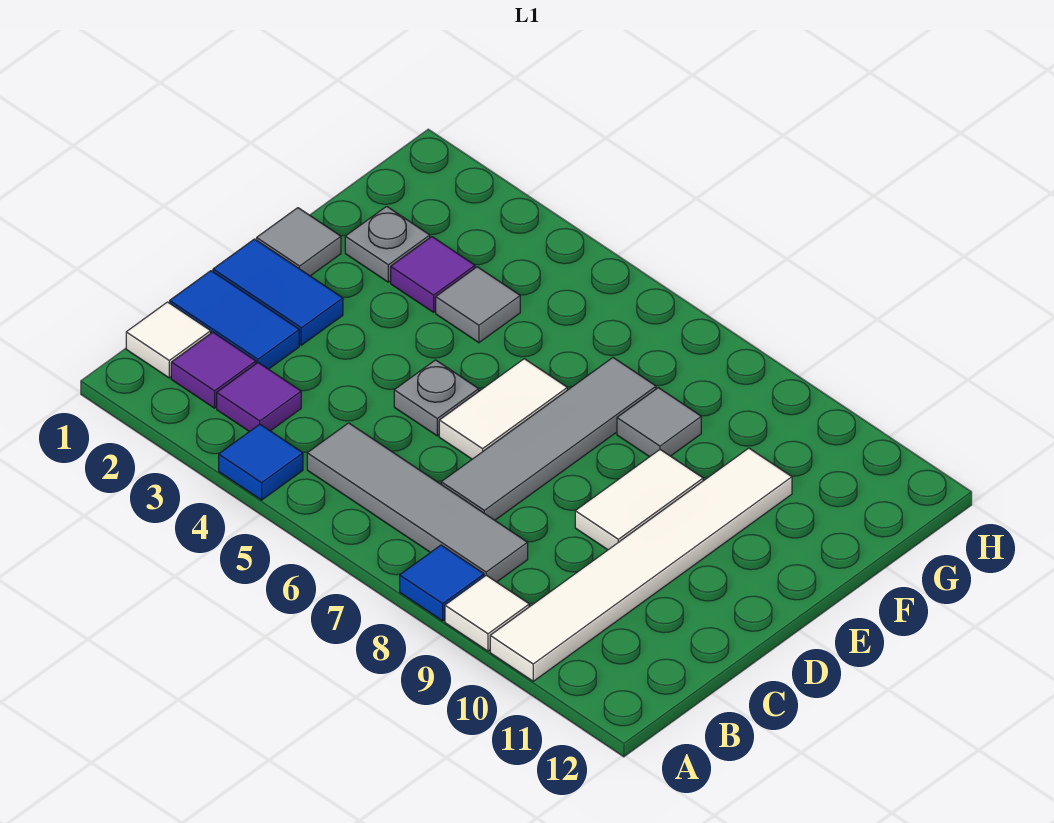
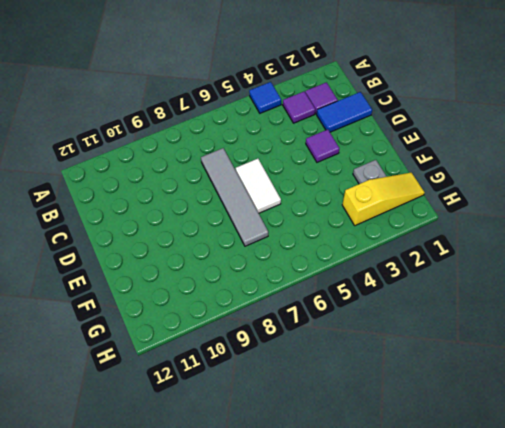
purple tile D3 level 1 -> purple tile F3 level 1
yellow slope G1:G3 level 1 top 3 -> none
none -> blue tile A8 level 1
none -> white tile A9 level 1
none -> white tile A10:F10 level 1

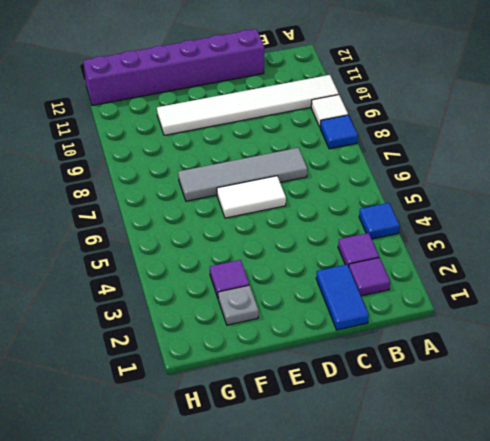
purple brick C12:H12 level 1 -> none
none -> white tile B1 level 1
none -> grey tile B5:B8 level 1
none -> blue tile D1:D2 level 1

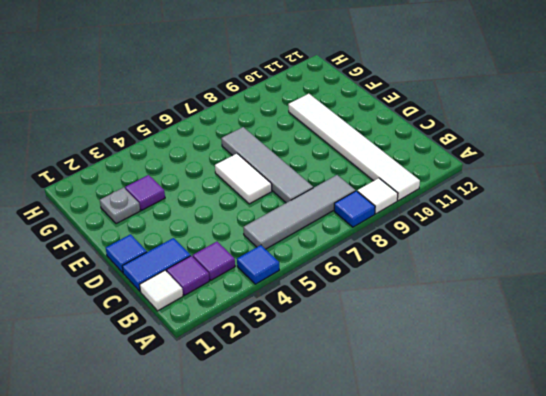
blue tile D1 level 1 -> blue tile D1:D2 level 1
none -> grey plate D5 level 1
none -> white tile D9:E9 level 1
none -> grey tile E1 level 1

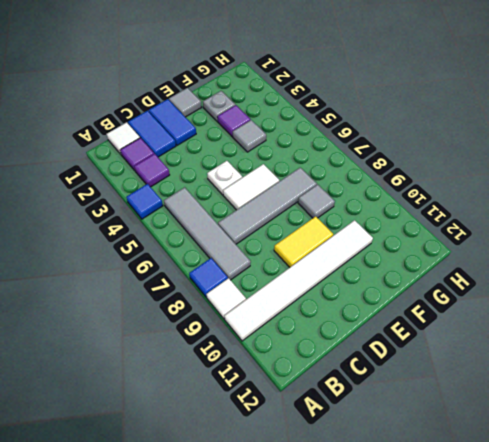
white plate D5 level 1 -> grey plate D5 level 1
yellow tile D9:E9 level 1 -> white tile D9:E9 level 1

